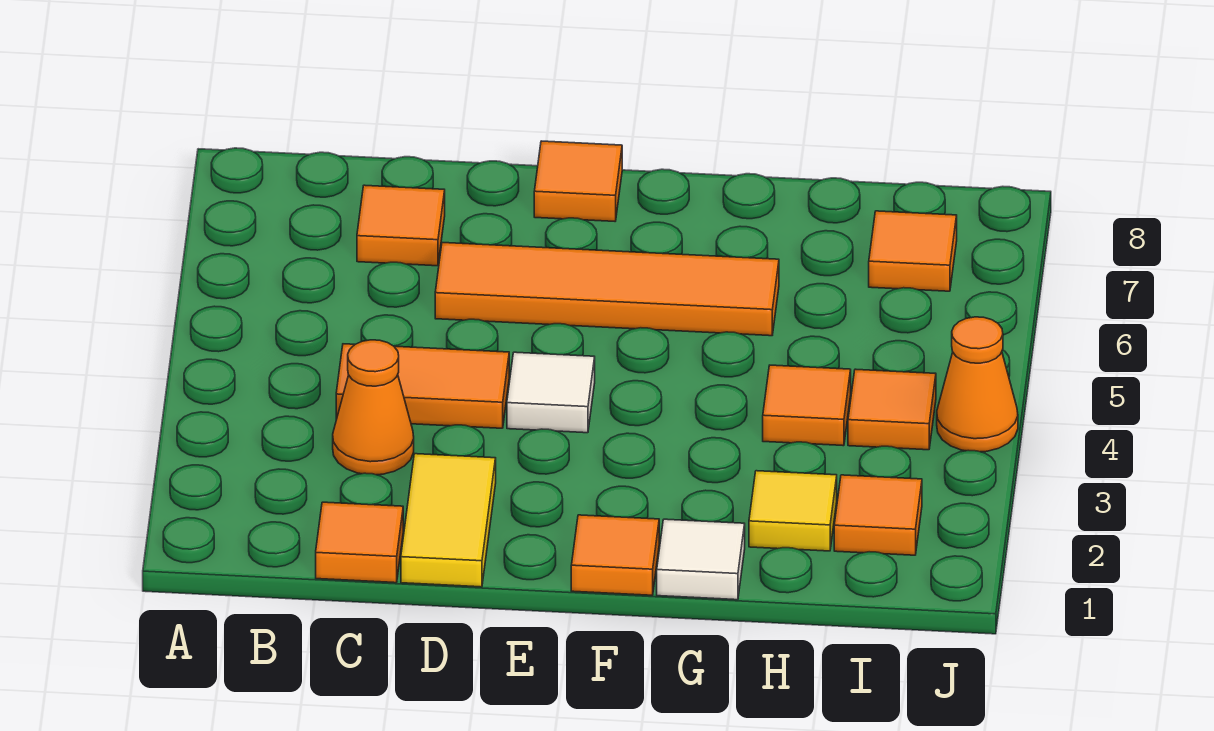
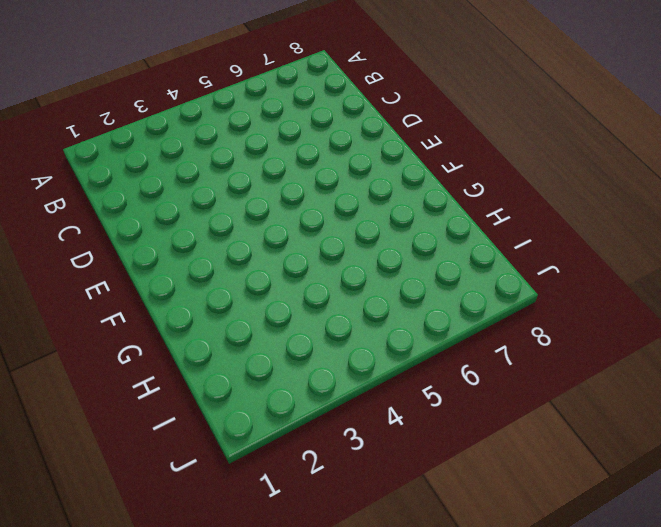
none -> orange tile C1 level 1
none -> orange cone C3 level 1
none -> orange tile C4:D4 level 1

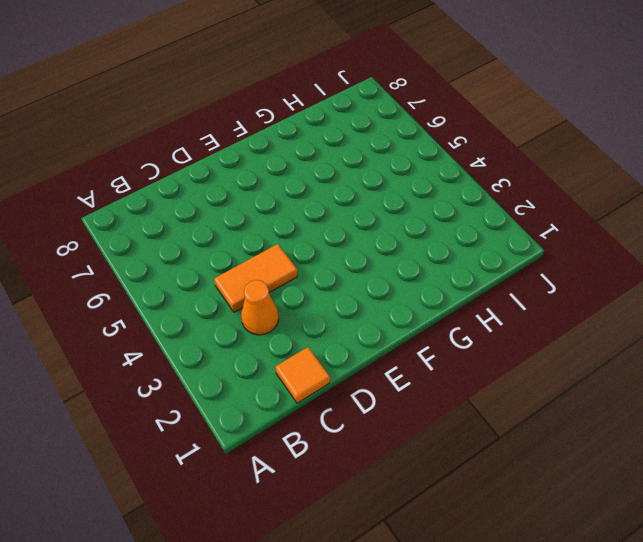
none -> orange tile C7 level 1
none -> yellow tile D1:D2 level 1
none -> orange tile D6:G6 level 1

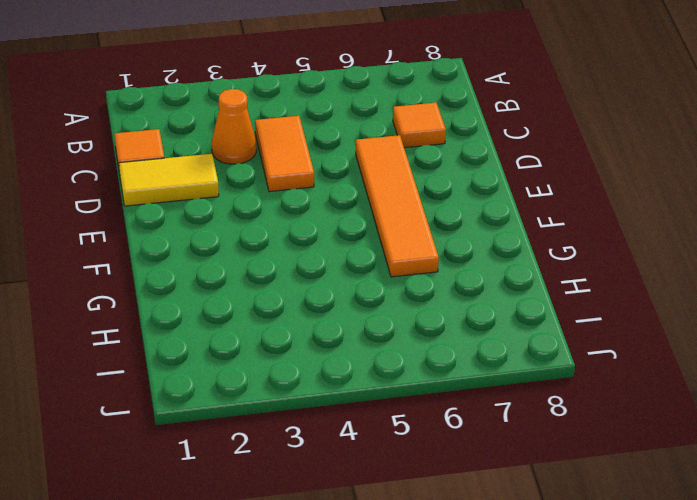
none -> white tile E4 level 1
none -> orange tile E8 level 1
none -> orange tile F1 level 1

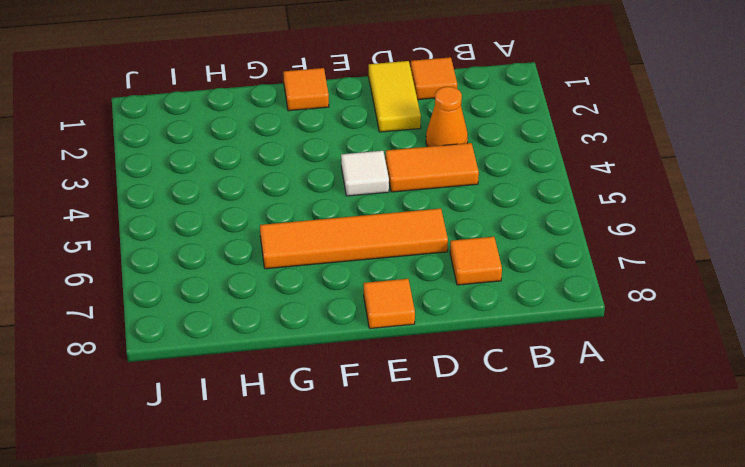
none -> white tile G1 level 1
none -> yellow tile H2 level 1
none -> orange tile H4 level 1

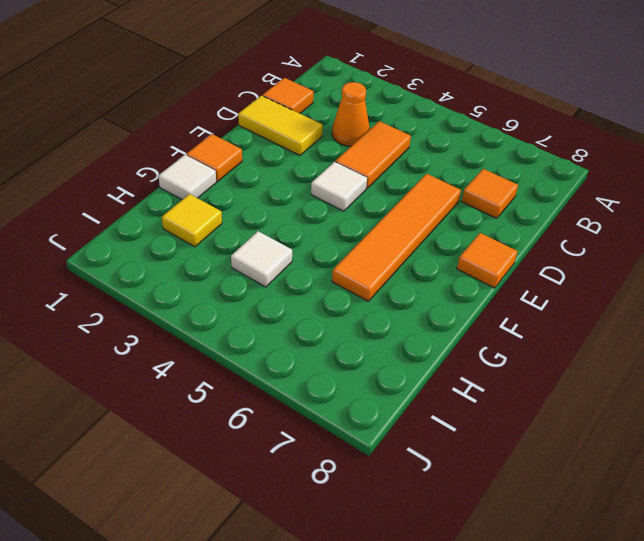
white tile H4 level 1 -> orange tile H4 level 1
none -> orange tile I2 level 1
none -> orange tile I4 level 1
none -> orange tile I7 level 1

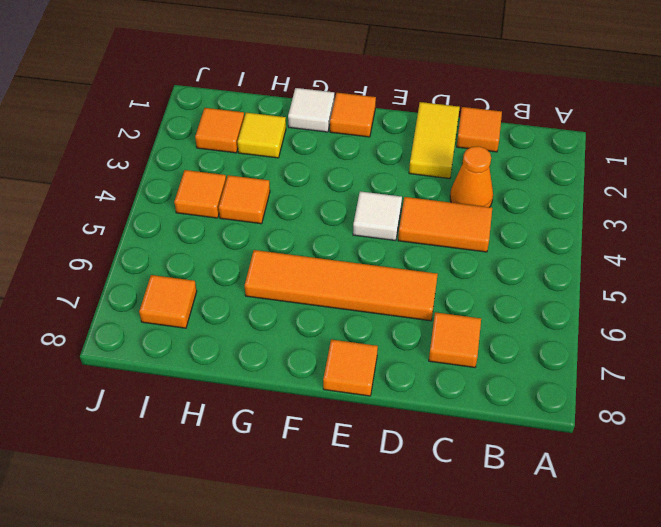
none -> orange cone J4 level 1

